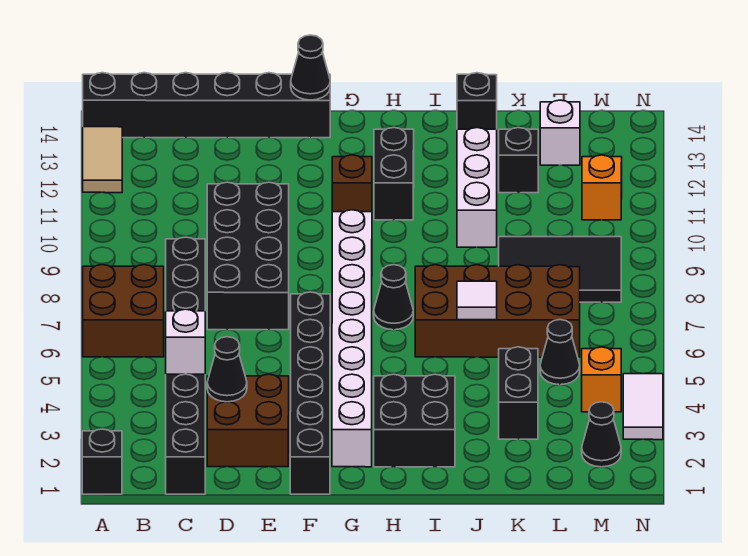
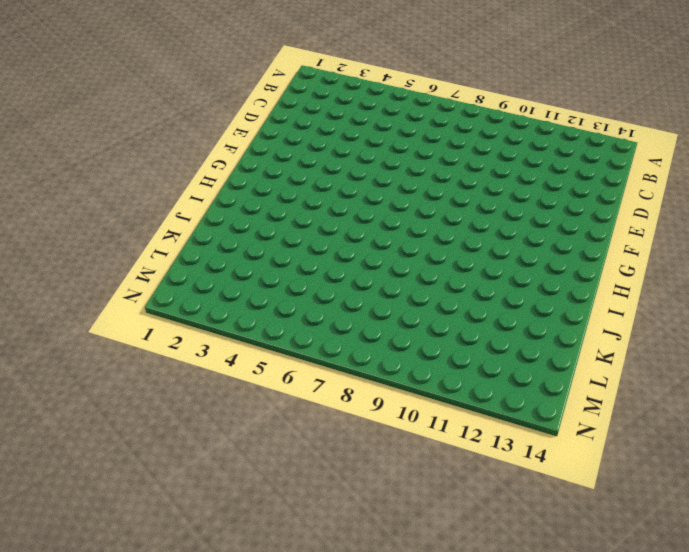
none -> black brick A1 level 1
none -> brown brick A6:B7 level 1
none -> tan tile A12:A13 level 1

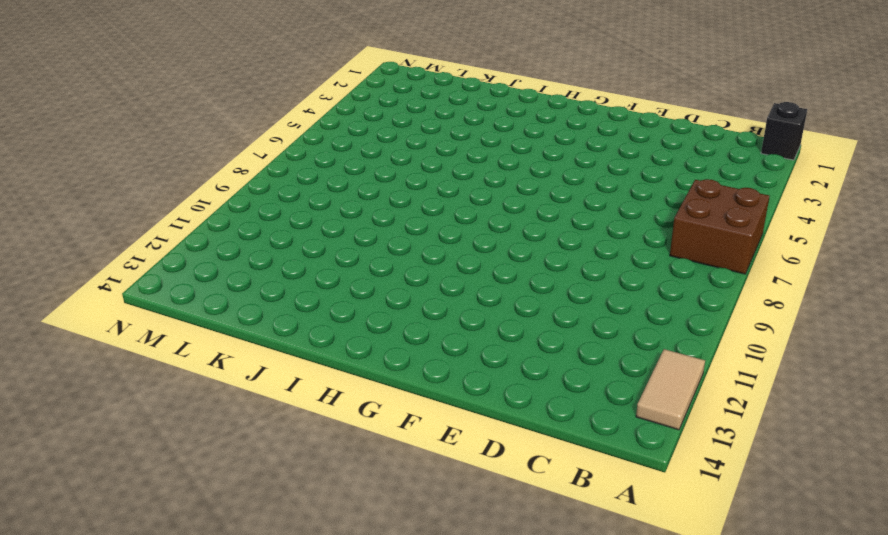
none -> black brick A14:F14 level 1
none -> black brick C1:C8 level 1
none -> brown brick D2:E3 level 1

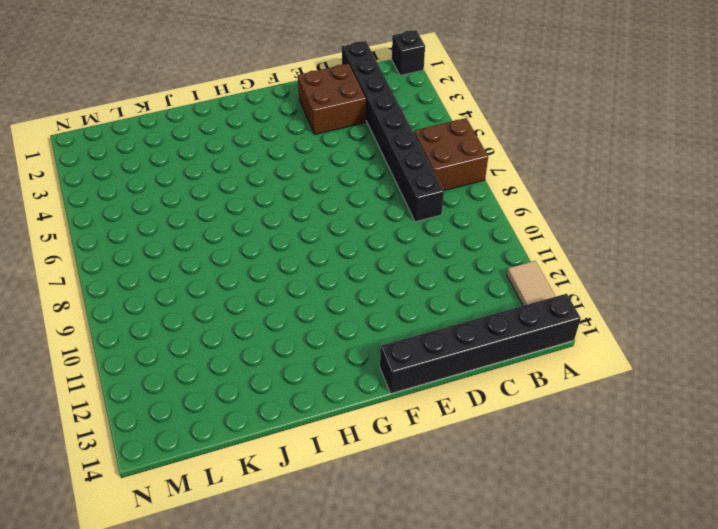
none -> black brick D7:E10 level 1
none -> black brick F1:F6 level 1
none -> white brick G2:G9 level 1

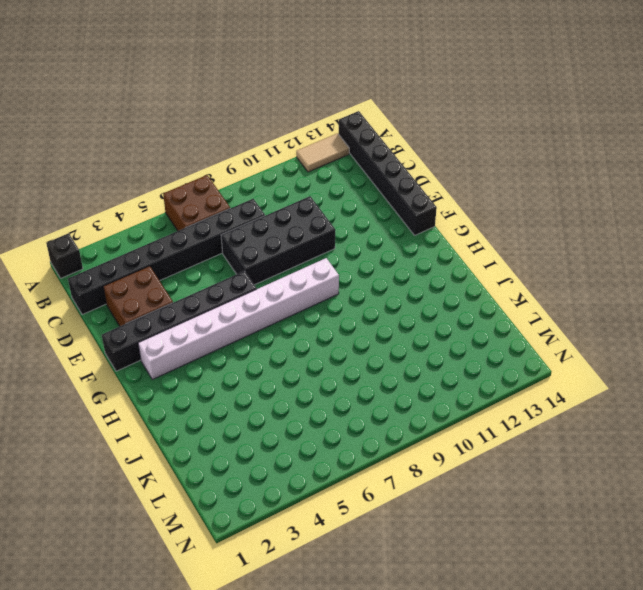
none -> brown brick G11 level 1
none -> black brick H2:I3 level 1
none -> black cone H7 level 1

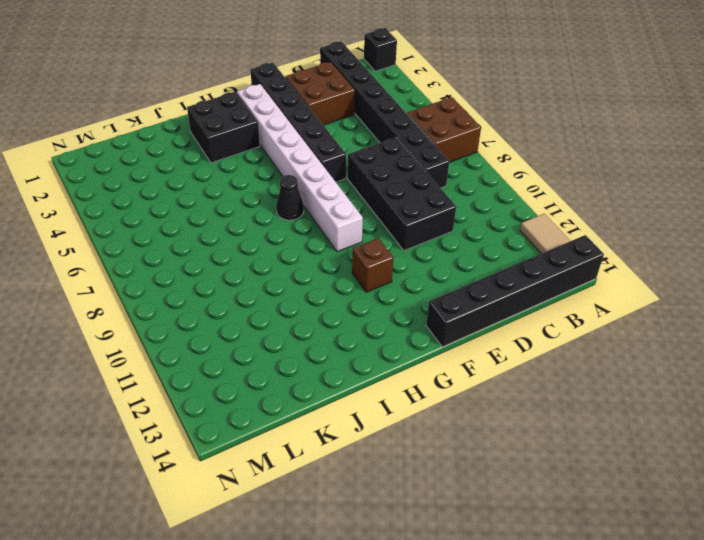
none -> black brick H11:H12 level 1
none -> brown brick I6:L7 level 1
none -> white brick J10:J12 level 1

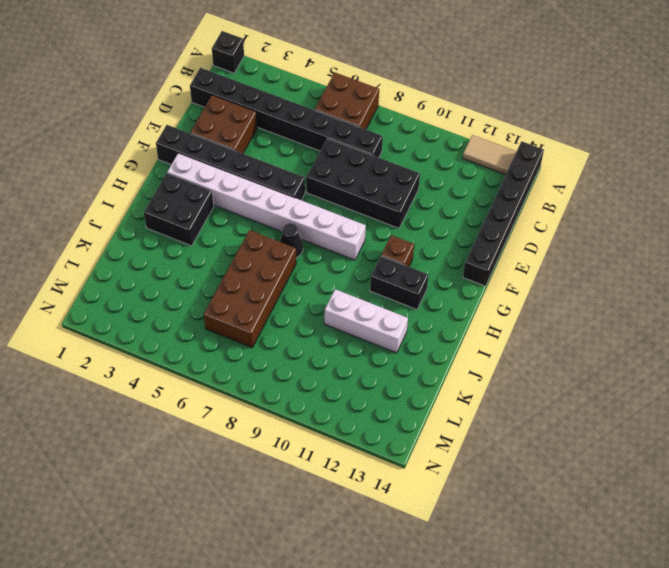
none -> black brick J14 level 1
none -> black brick K3:K4 level 1
none -> black tile K8:M9 level 1

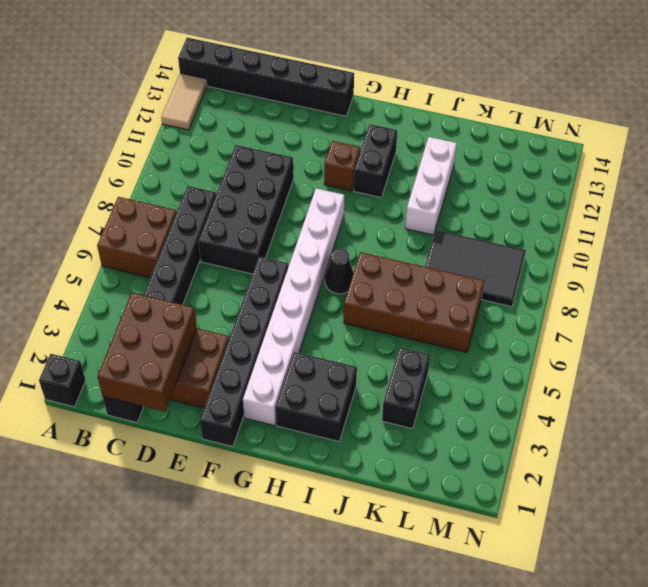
brown brick C1:D3 level 2 -> black cone D3 level 2
none -> black brick J14 level 1
none -> black brick K12 level 1
none -> black cone L5 level 1

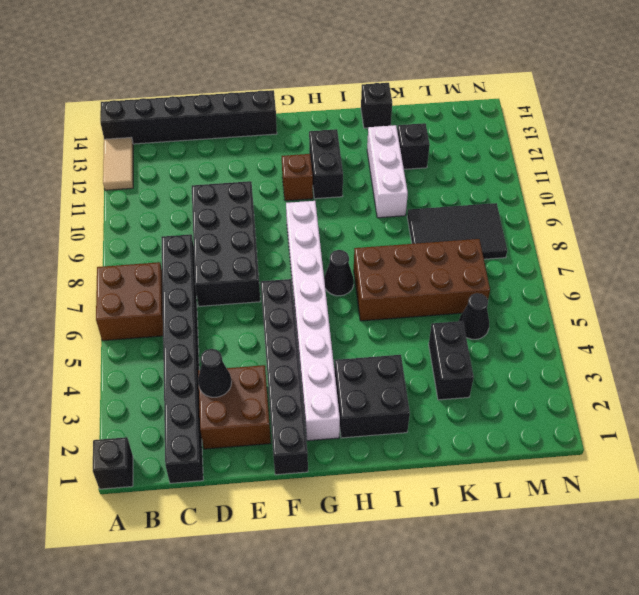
none -> white brick L13 level 1
none -> black cone M2 level 1
none -> orange brick M4 level 1

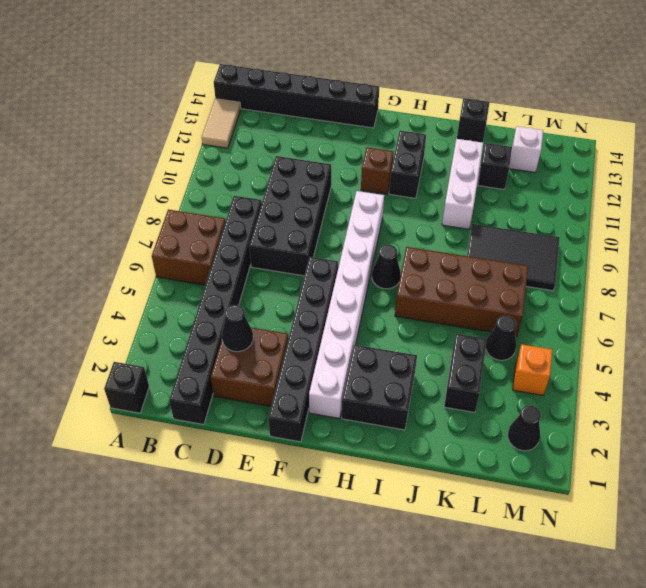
none -> orange brick M11 level 1
none -> white tile N3:N4 level 1
none -> white brick C4 level 2

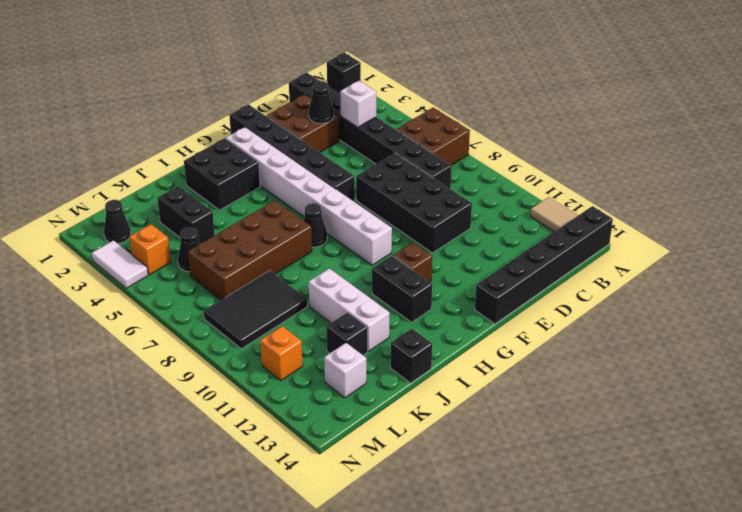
none -> black cone F14 level 2
none -> white tile J6 level 2

